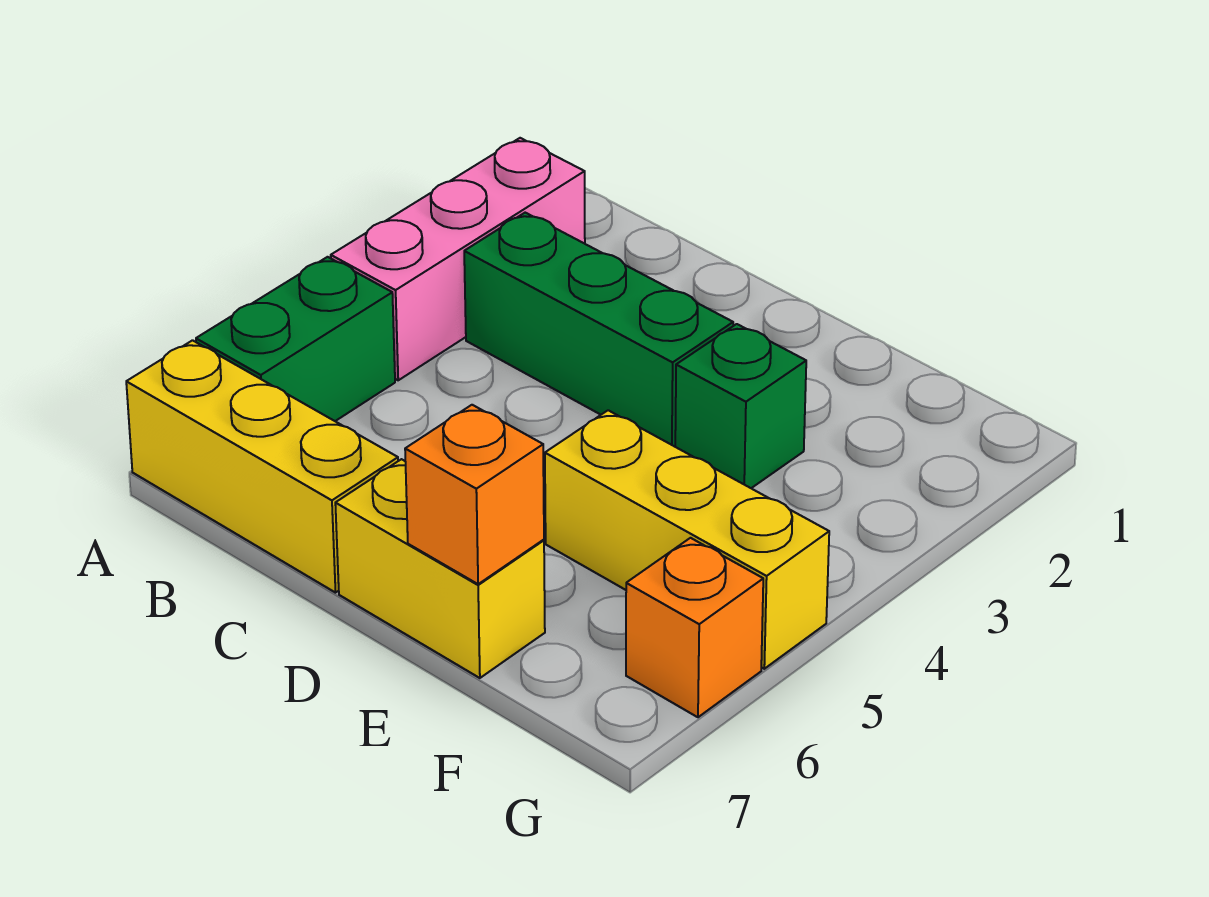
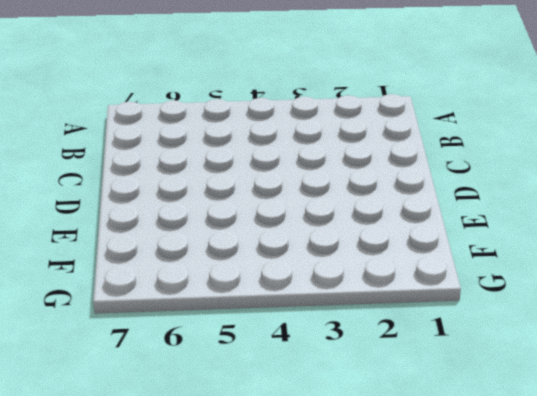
none -> pink brick A2:A4 level 1
none -> green brick A5:A6 level 1

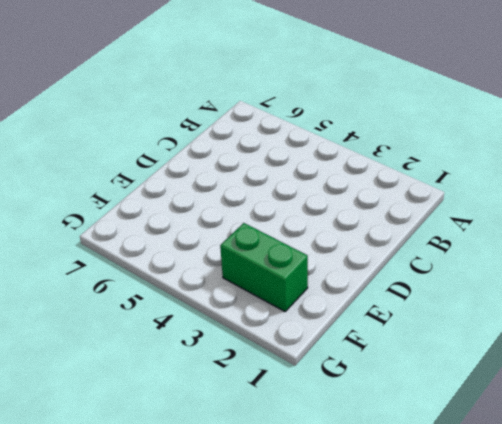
green brick F2:F3 level 1 -> green brick A5:A6 level 1
none -> pink brick A2:A4 level 1
none -> yellow brick A7:C7 level 1

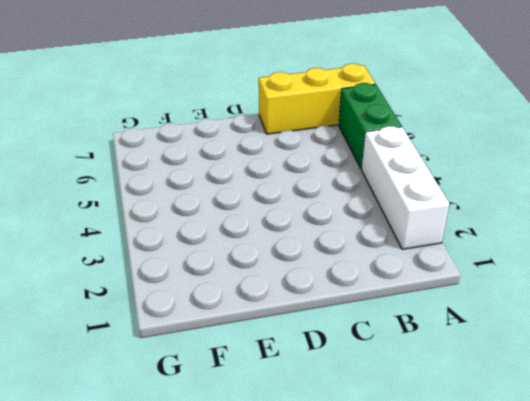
white brick A2:A4 level 1 -> pink brick A2:A4 level 1
none -> green brick B3:D3 level 1
none -> yellow brick D7:E7 level 1

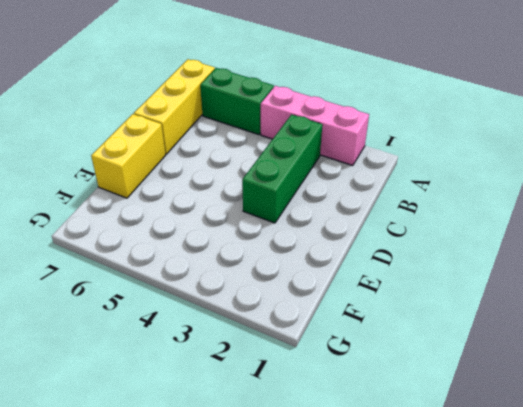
none -> green brick E3 level 1
none -> yellow brick E5:G5 level 1

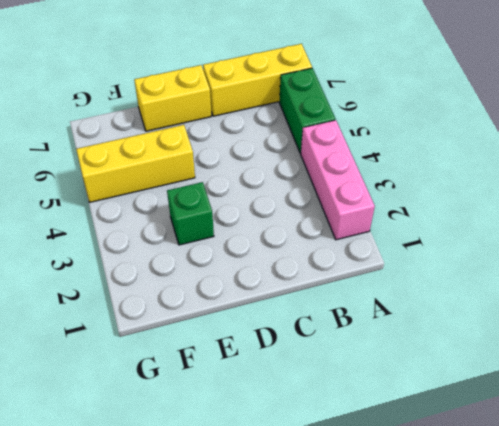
none -> green brick B3:D3 level 1
none -> orange brick G6 level 1

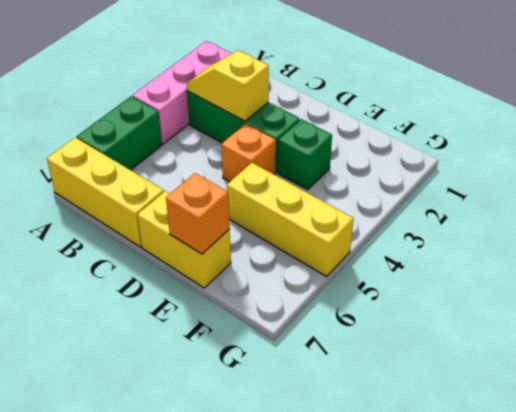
yellow slope B3:C3 level 2 top C -> none
orange brick D4 level 1 -> orange brick G6 level 1

